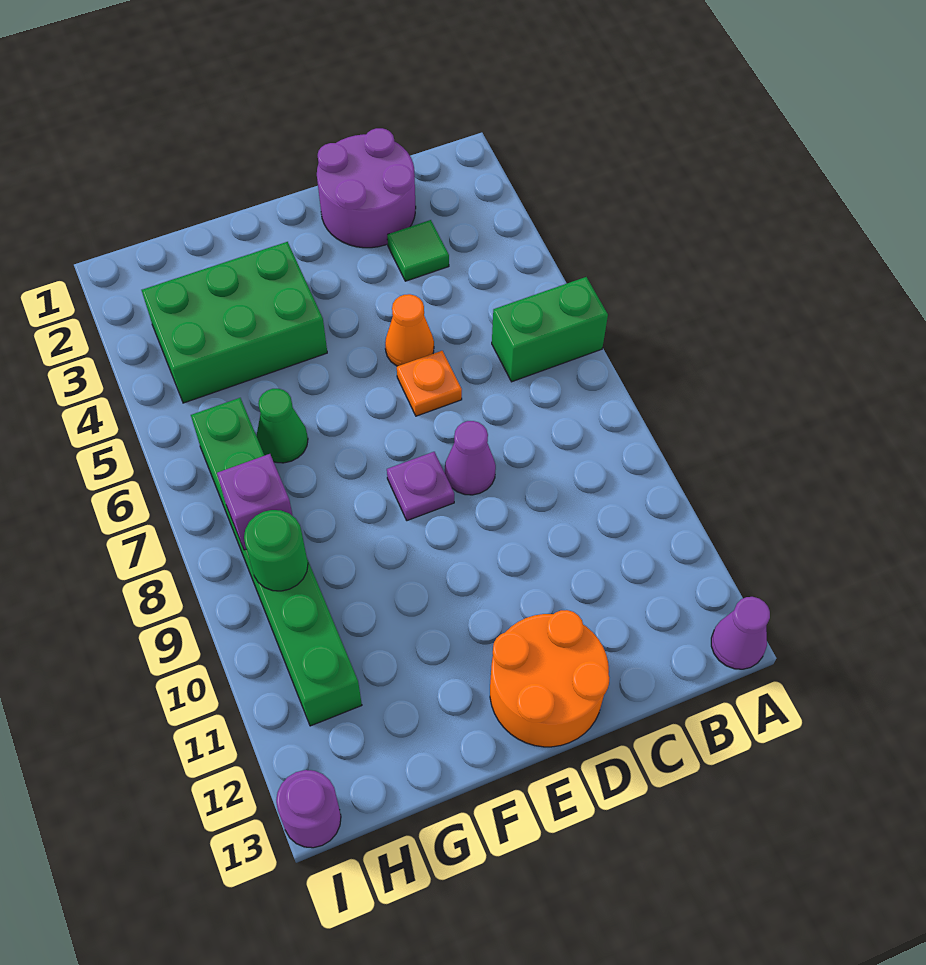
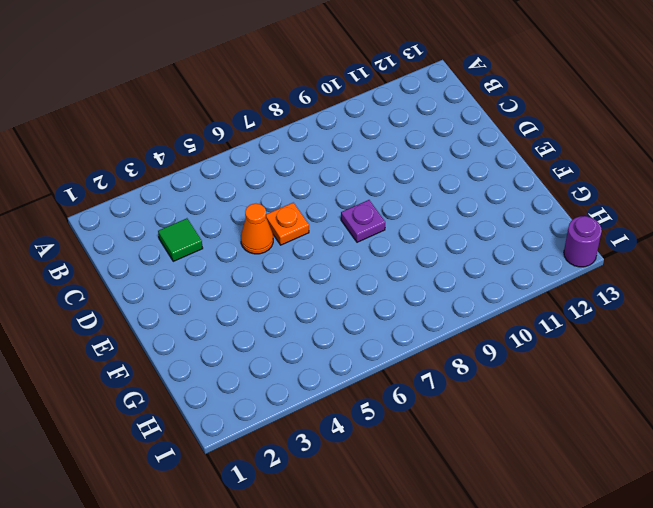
none -> green brick A6:B6 level 1
none -> purple cone A13 level 1
none -> purple round brick C1:D2 level 1

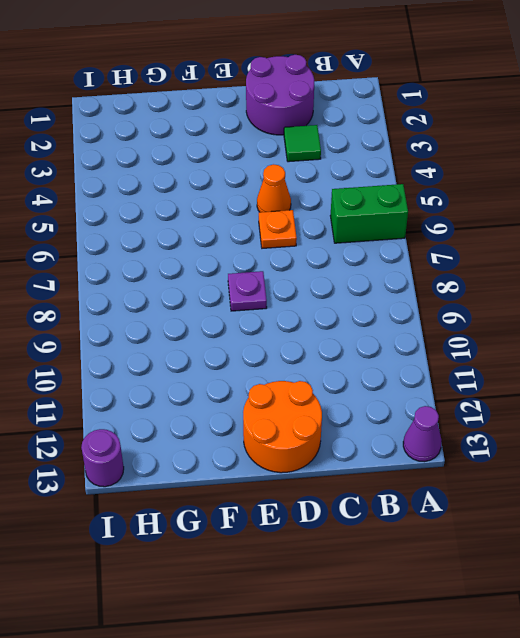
none -> purple cone D8 level 1
none -> green brick F3:H4 level 1
none -> green cone G6 level 1

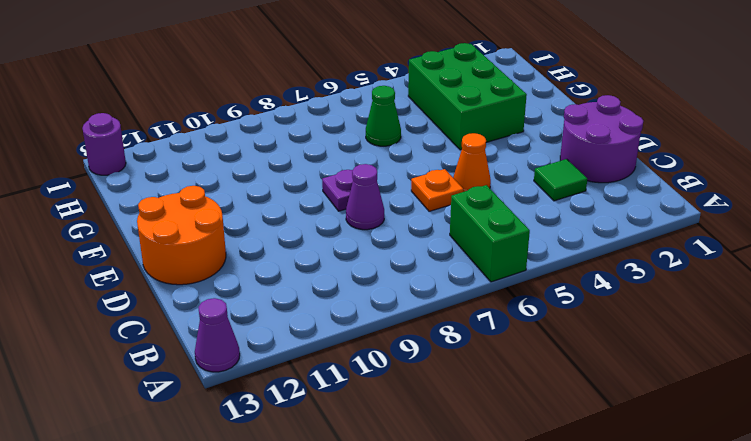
none -> green brick H6:H11 level 1
none -> purple brick H8 level 2
none -> green round brick H9 level 2

